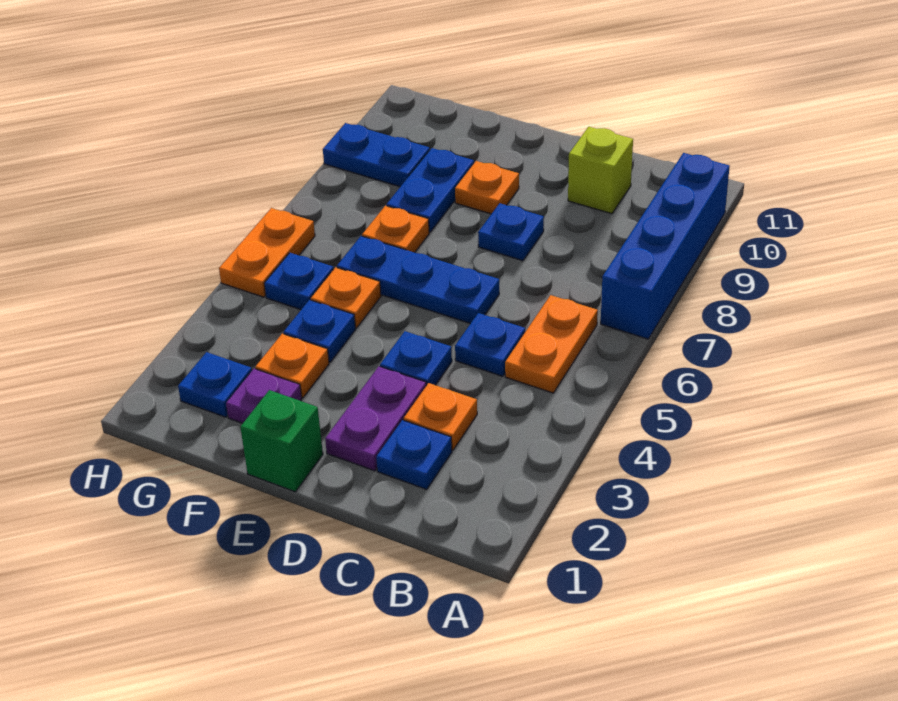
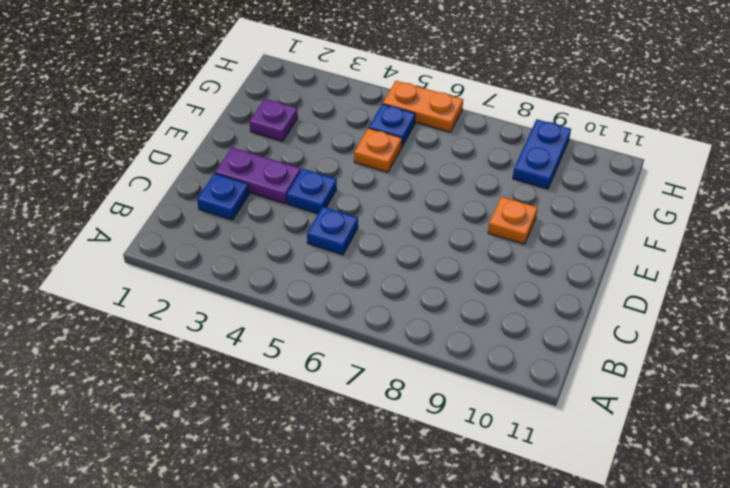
none -> blue brick A7:A10 level 1
none -> orange plate B5:B6 level 1
none -> orange plate C3 level 1

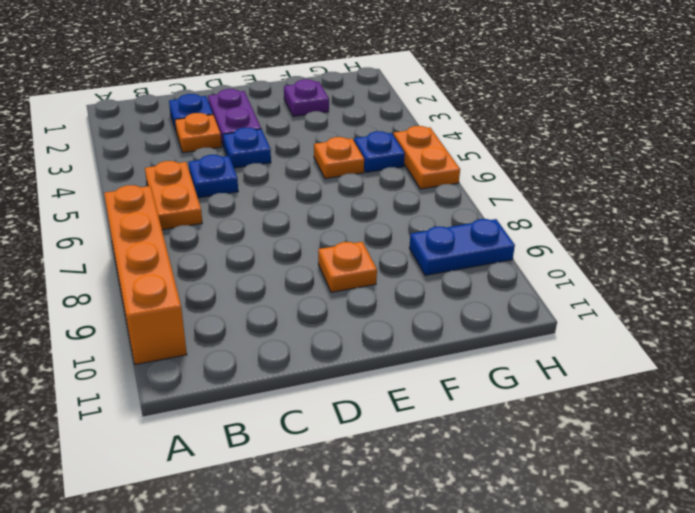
orange brick A7:A10 level 1 -> blue brick A7:A10 level 1
none -> lime brick C10 level 1
none -> blue plate D6:F6 level 1
none -> blue plate D8 level 1

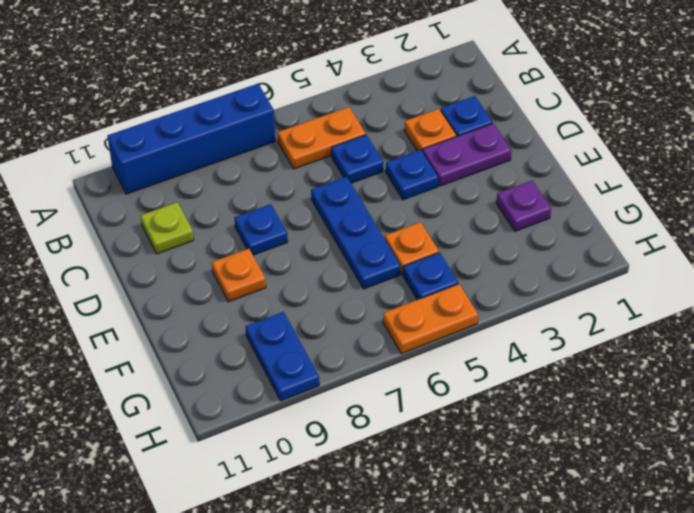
lime plate C10 level 1 -> lime brick C10 level 1
none -> green brick E1 level 1
none -> orange plate F3 level 1
none -> blue plate F4 level 1

